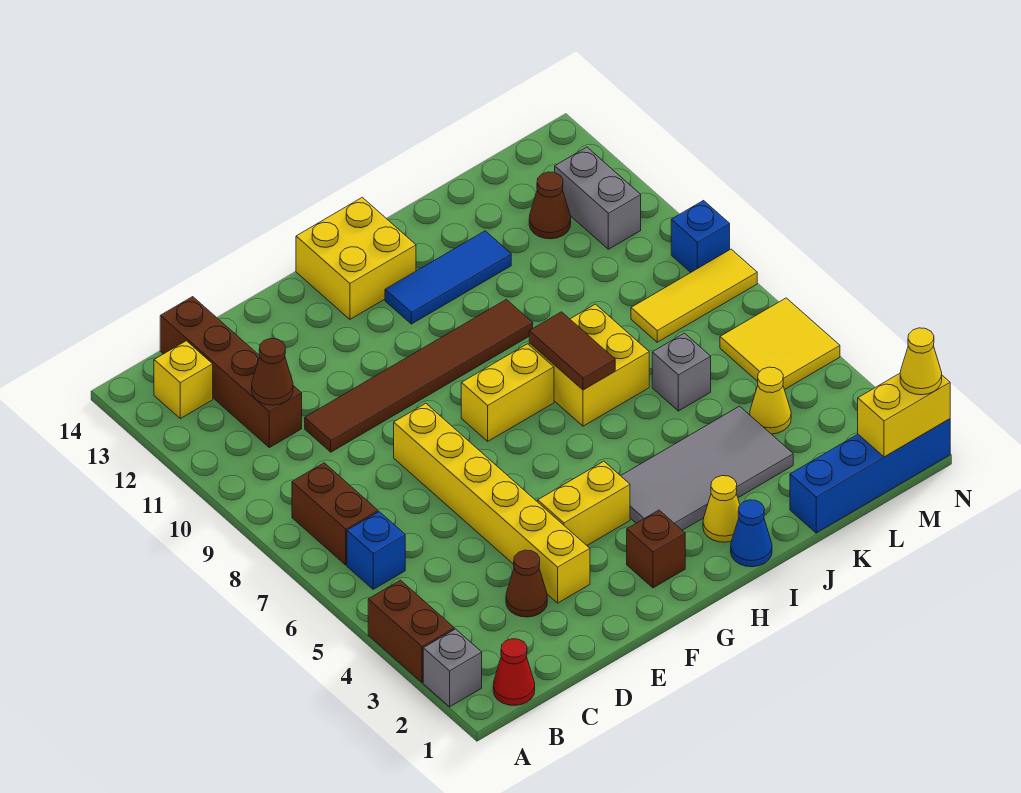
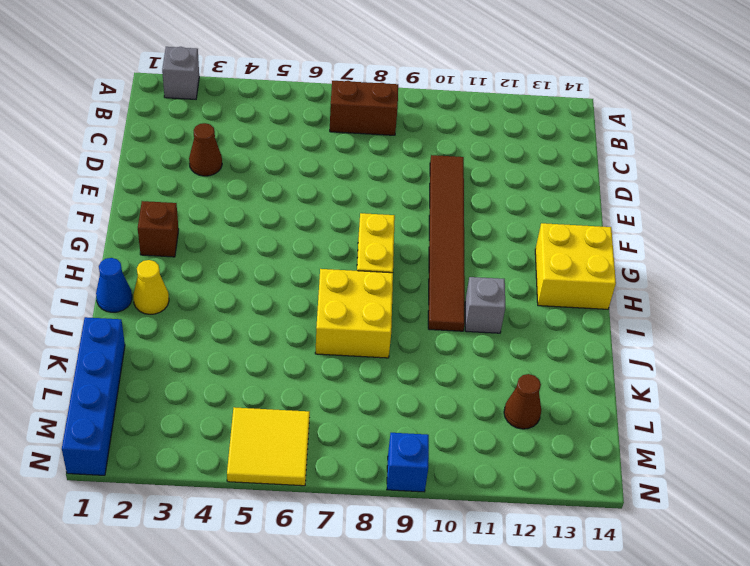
grey brick I11 level 1 -> grey brick K6 level 1
none -> brown brick A3:A4 level 1
none -> red cone B1 level 1
none -> blue brick B6 level 1
none -> yellow brick B13 level 1

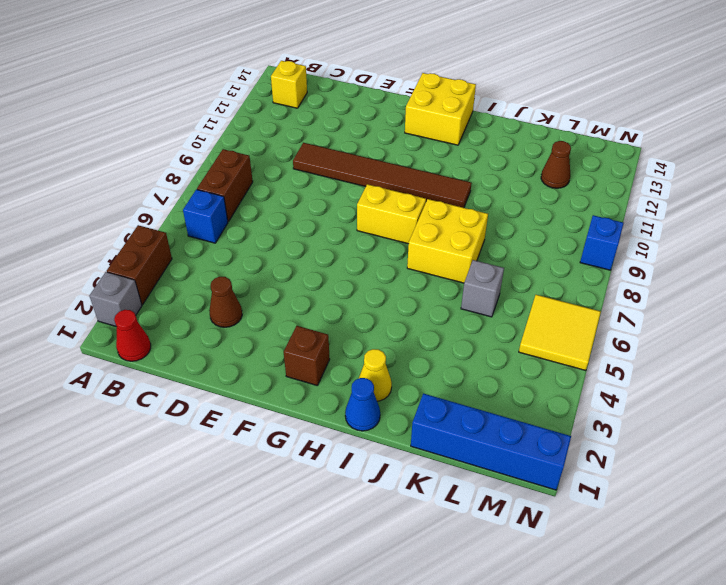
none -> brown brick C11:C14 level 1
none -> yellow brick E3:E8 level 1
none -> yellow brick F4:G4 level 1
none -> grey tile H3:K4 level 1

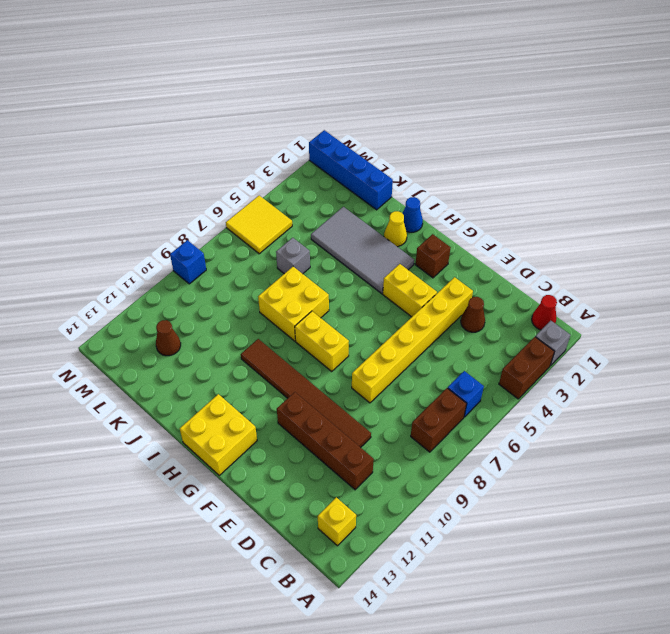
brown brick C11:F11 level 1 -> brown brick C11:C14 level 1
none -> blue tile H12:J12 level 1
none -> yellow cone L4 level 1
none -> yellow tile L8:N8 level 1
none -> grey brick M11:M12 level 1

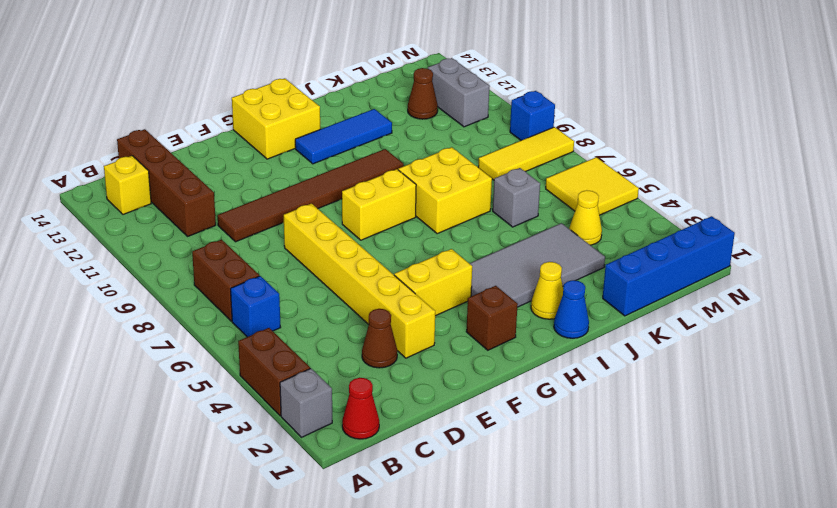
none -> brown cone C11 level 2
none -> brown tile I7:I8 level 2
none -> yellow brick M1:N1 level 2
none -> yellow cone N1 level 3

